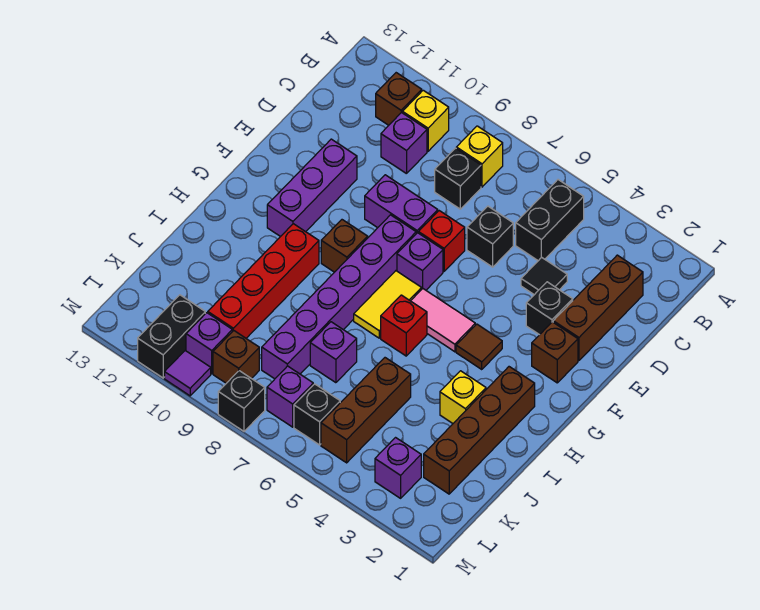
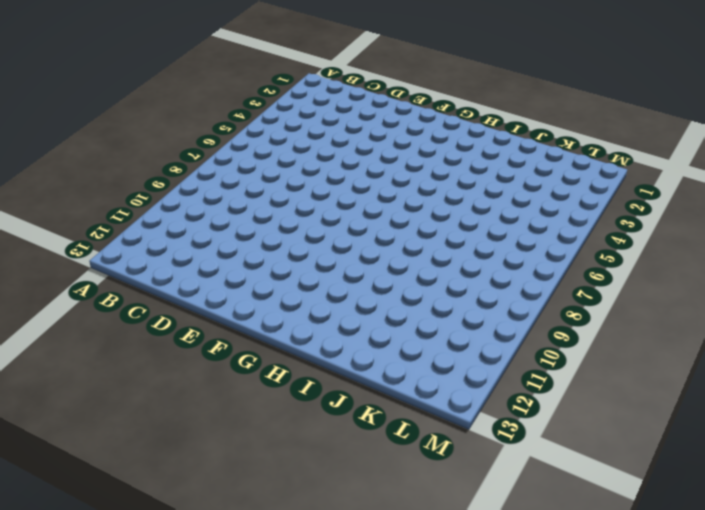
none -> black brick B5:C5 level 1
none -> yellow brick B8 level 1
none -> yellow brick B10 level 1
none -> brown brick B11 level 1

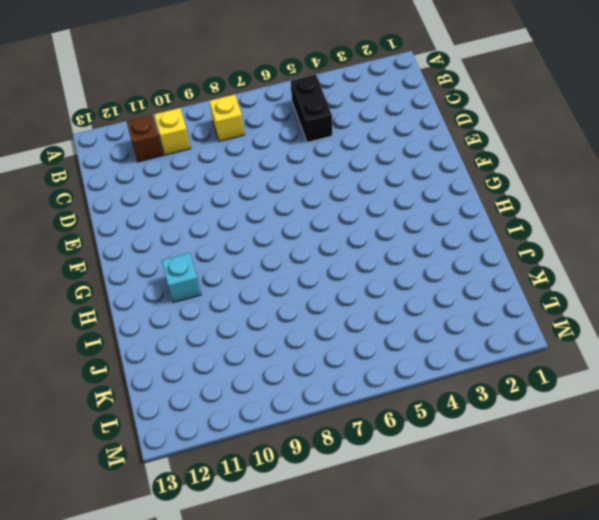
cyan brick H11 level 1 -> none
none -> brown brick C2:E2 level 1
none -> black brick C8 level 1
none -> purple brick C10 level 1
none -> black tile D4 level 1

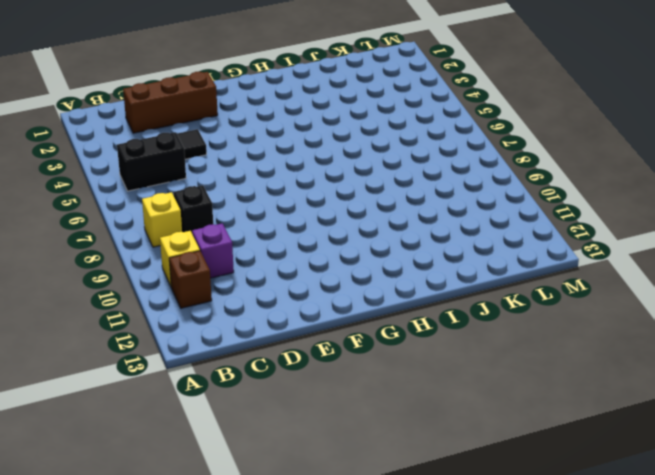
none -> black brick D6 level 1
none -> black brick E3 level 1
none -> red brick E7 level 1
none -> purple brick E8:E9 level 1

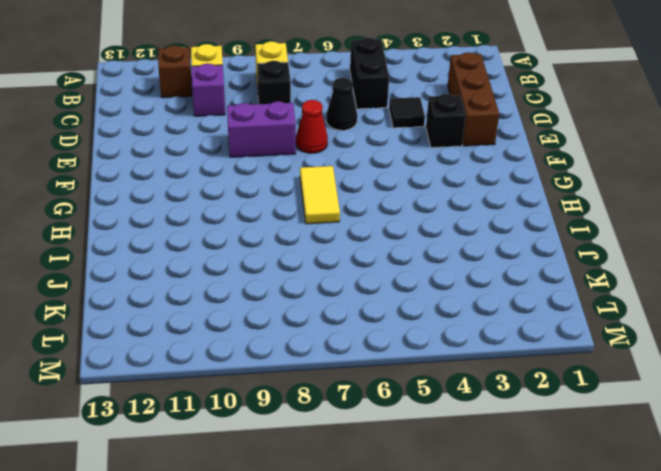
black cone D6 level 1 -> black brick D6 level 1
red cone E7 level 1 -> red brick E7 level 1
none -> purple brick E11:G11 level 1
none -> brown brick F2 level 1
none -> purple brick F7 level 1
none -> purple brick F8:K8 level 1

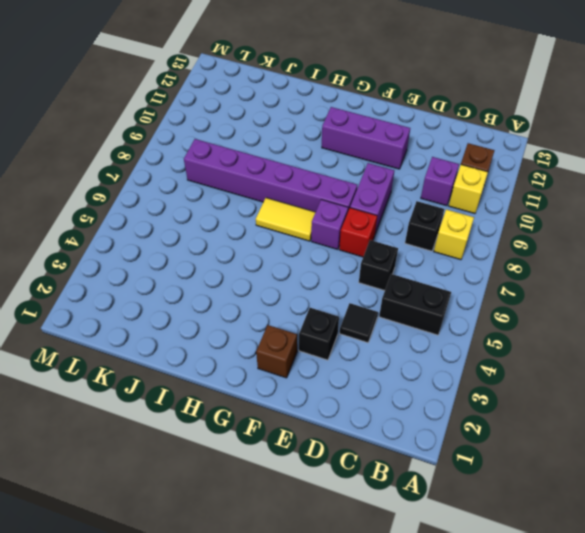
none -> brown brick C2:E2 level 1
none -> brown tile G4 level 1
none -> pink tile G5:G6 level 1
none -> brown brick G9 level 1

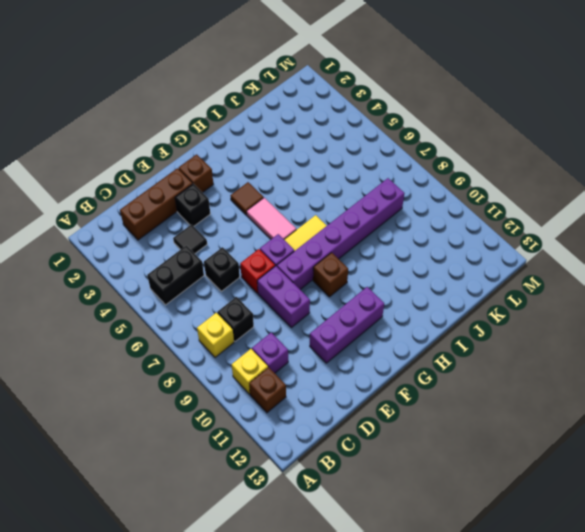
none -> brown brick H2:K2 level 1
none -> red brick H6 level 1
none -> red brick H10:K10 level 1
none -> yellow brick I3 level 1

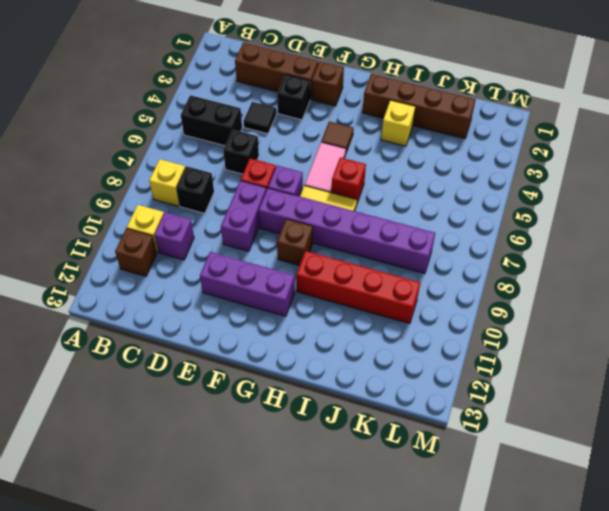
none -> brown brick J5:L5 level 1
none -> purple brick J7 level 1
none -> purple brick L3 level 1
none -> black brick L6 level 1

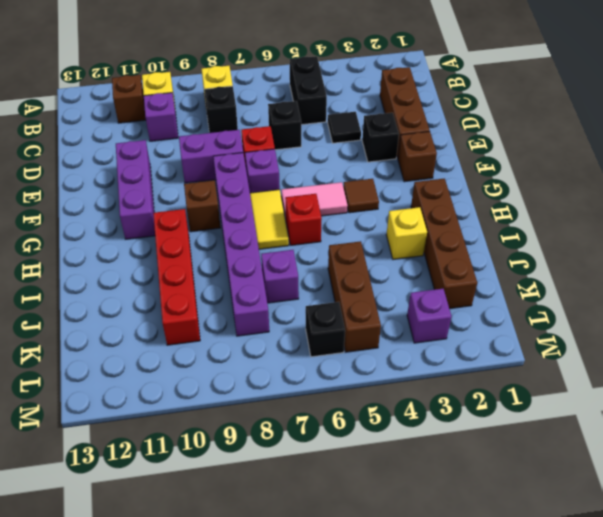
none -> purple brick L7 level 1
none -> brown brick L9 level 1
none -> purple brick L10 level 1
none -> black brick L11:M11 level 1

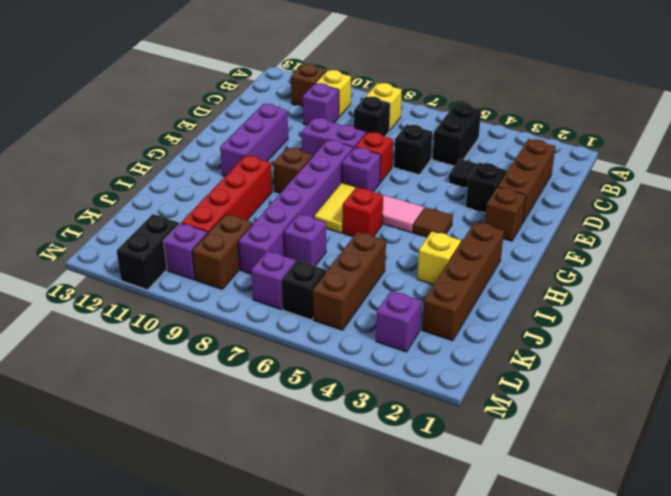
brown brick K9:L9 level 1 -> brown brick L9 level 1
none -> black brick M8 level 1
none -> purple tile M10 level 1

